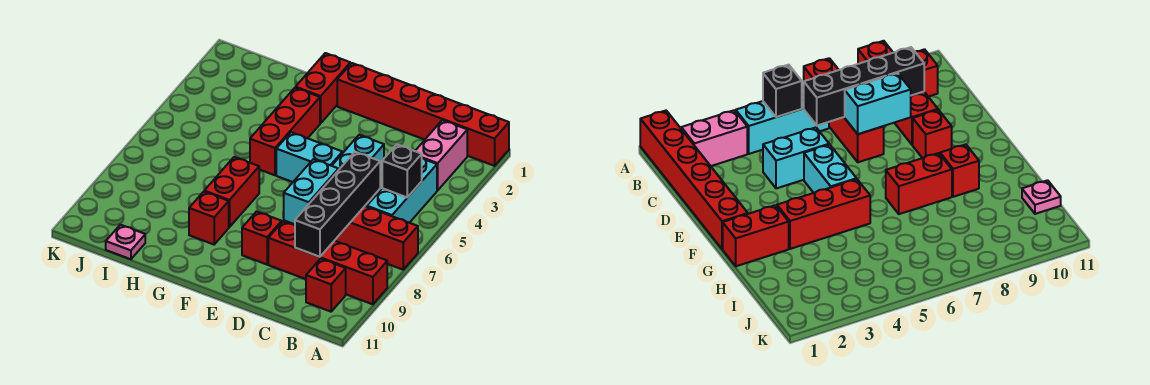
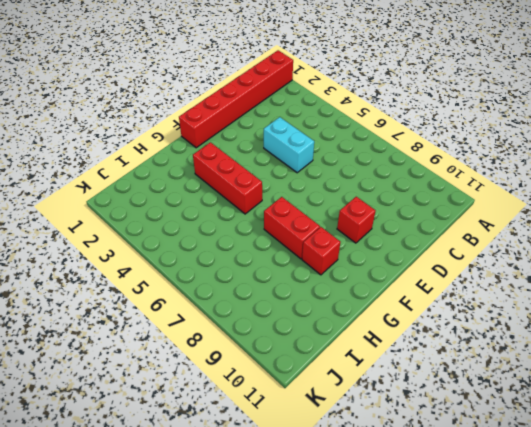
none -> red brick A7:D7 level 1
none -> red brick A9:D9 level 1
none -> pink brick B2:B3 level 1

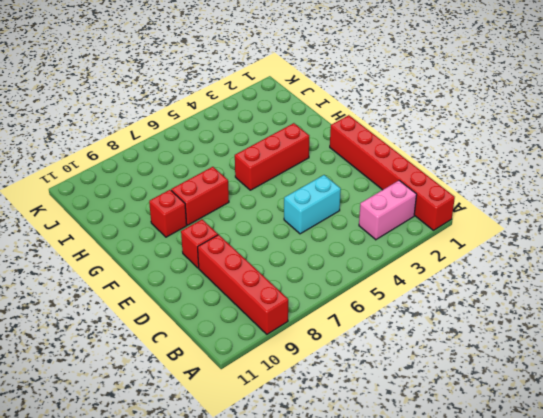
none -> red brick A7:D7 level 1
none -> cyan brick B4:B6 level 1
none -> red brick B10 level 1

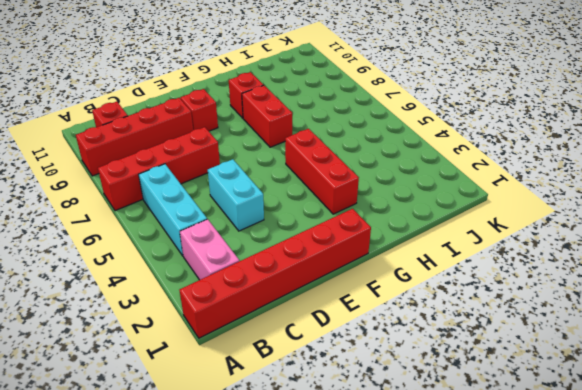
none -> cyan brick E5:F5 level 1
none -> red brick G1:G2 level 1
none -> pink plate I11 level 1

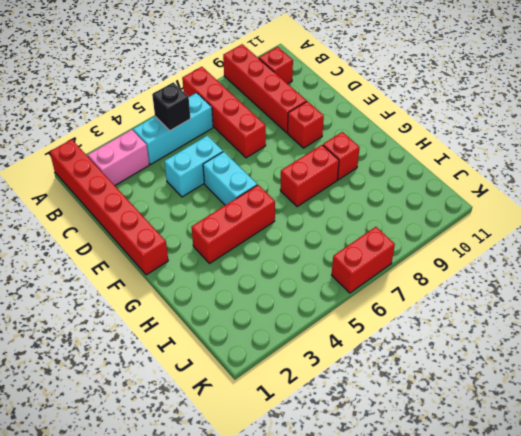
red brick K6:K7 level 1 -> red brick G1:G2 level 1
none -> pink plate I11 level 1
none -> black brick C6:C9 level 2
none -> cyan brick D7:D8 level 2

